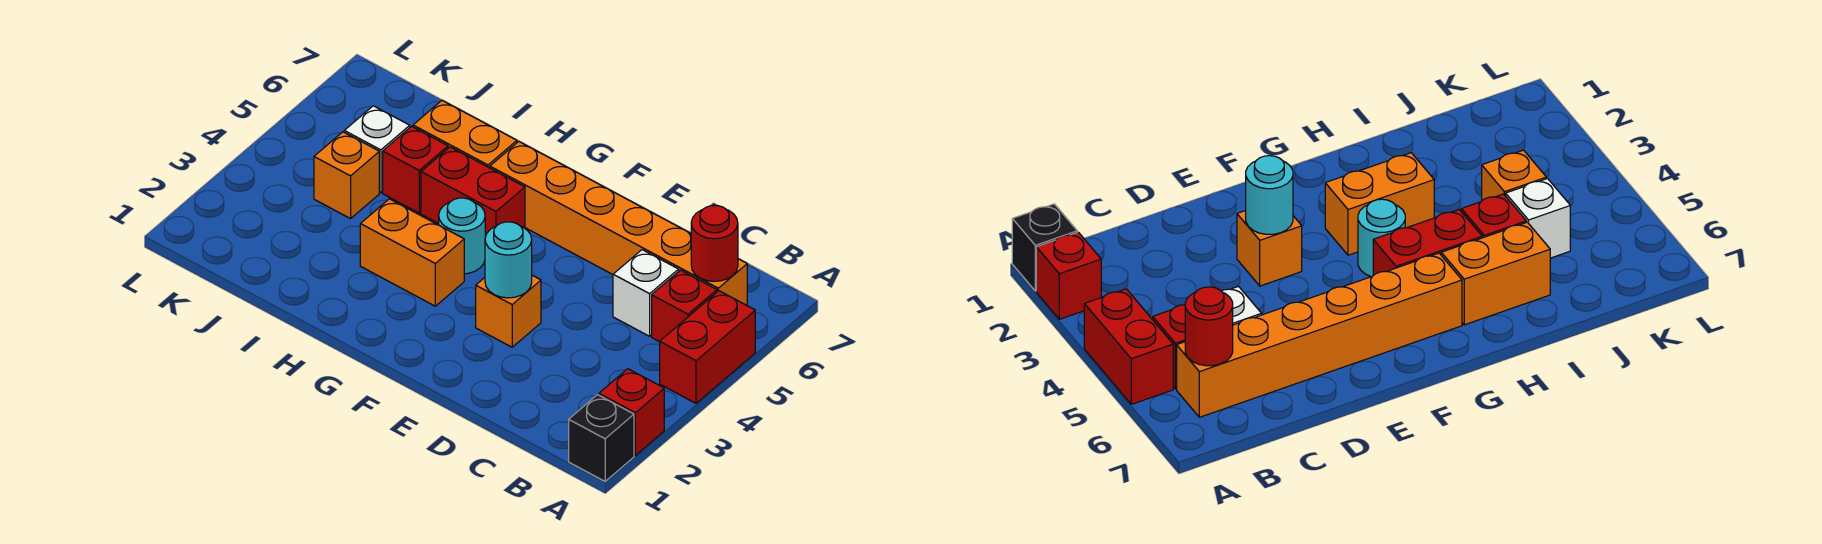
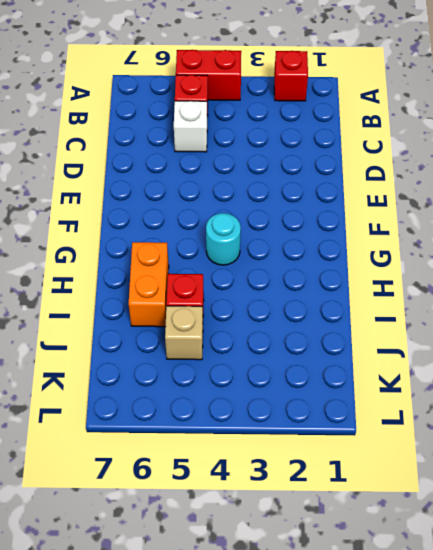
tan brick J5 level 1 -> white brick J5 level 1
none -> black brick A1 level 1
none -> orange brick B6:G6 level 1
none -> orange brick E3 level 1

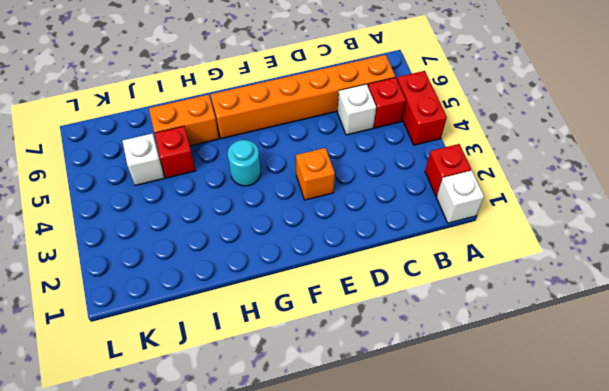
white brick A1 level 1 -> black brick A1 level 1
none -> orange brick G3:H3 level 1
none -> red brick G5:H5 level 1
none -> orange brick J4 level 1

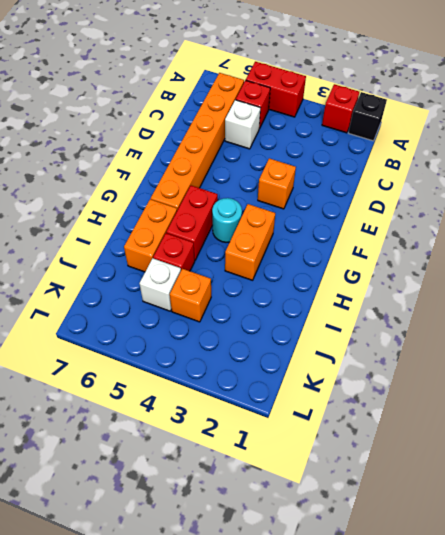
none -> red round brick B6 level 2
none -> cyan round brick E3 level 2

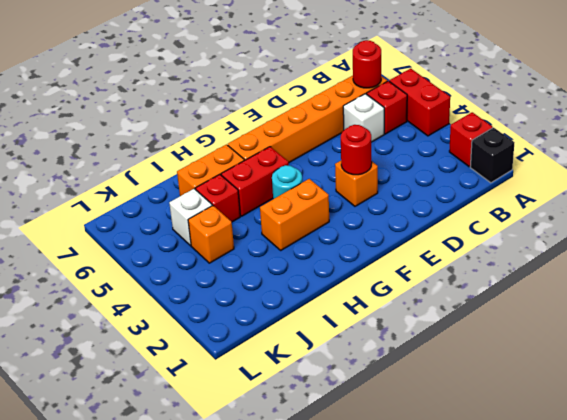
red round brick E3 level 2 -> cyan round brick E3 level 2

